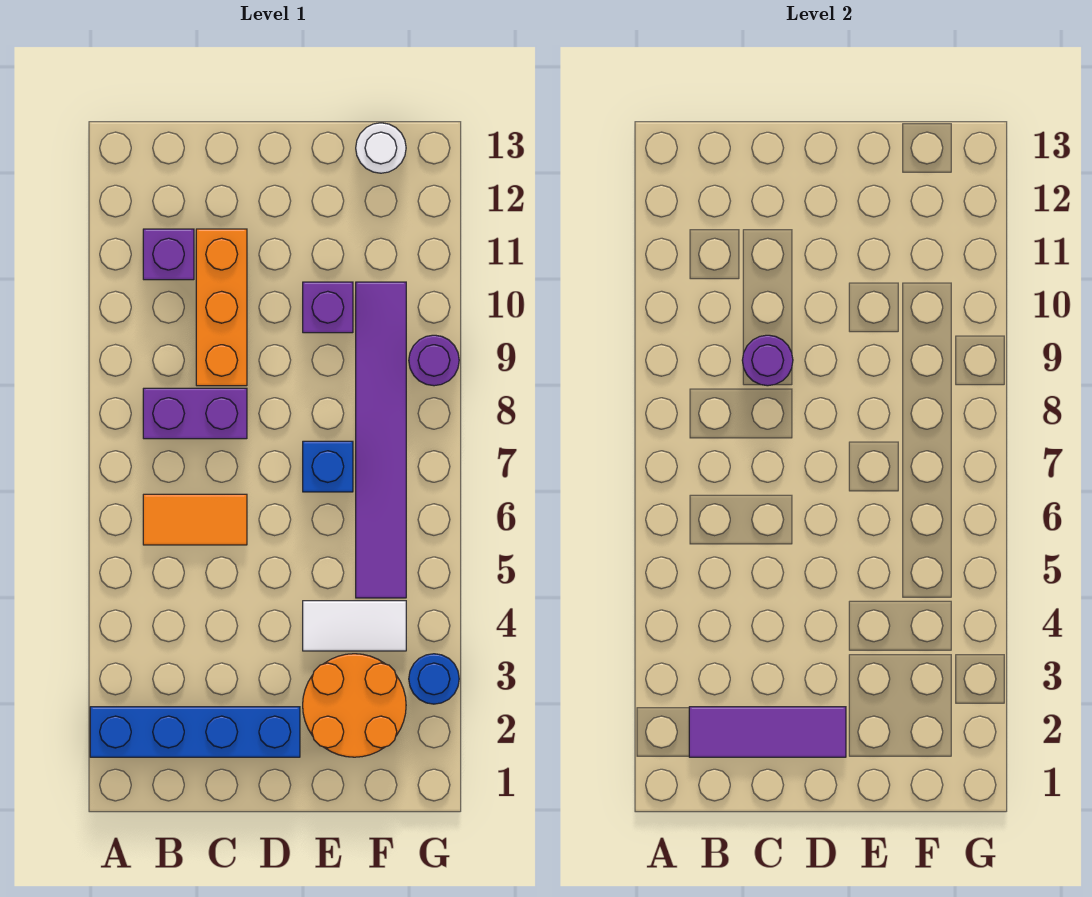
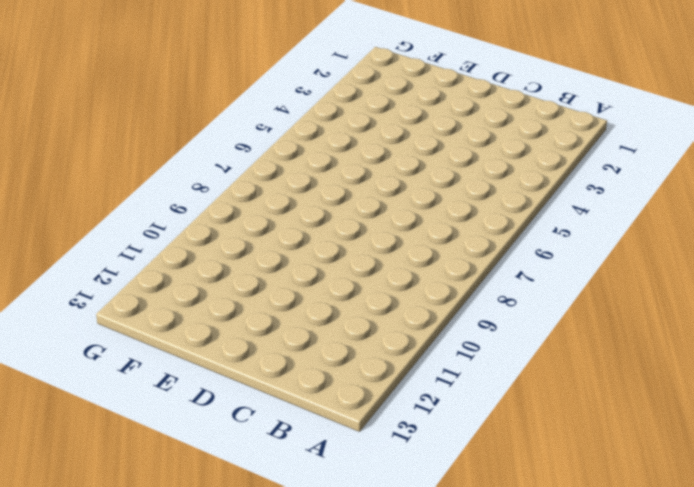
none -> blue brick A2:D2 level 1
none -> orange tile B6:C6 level 1
none -> purple brick B8:C8 level 1

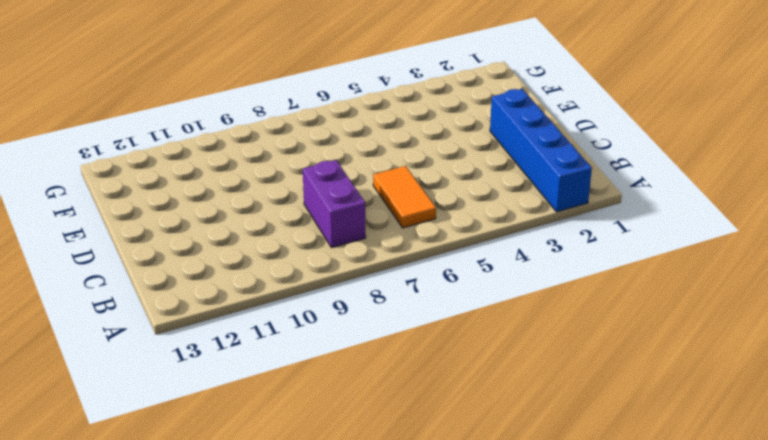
none -> purple brick B11 level 1
none -> orange brick C9:C11 level 1
none -> orange round brick E2:F3 level 1

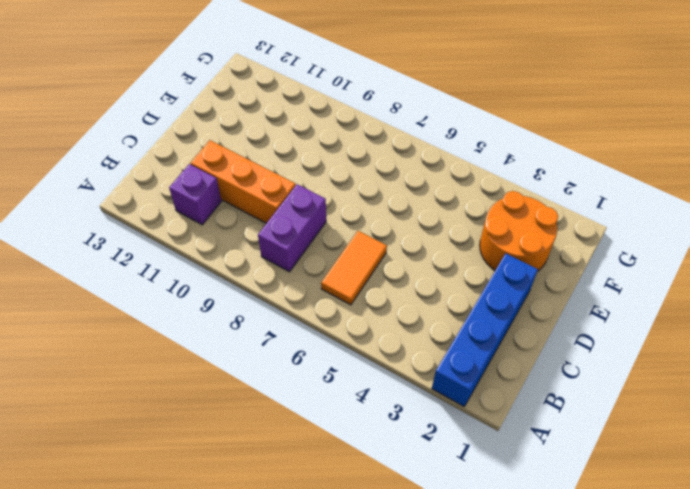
none -> white tile E4:F4 level 1
none -> blue brick E7 level 1
none -> purple brick E10 level 1

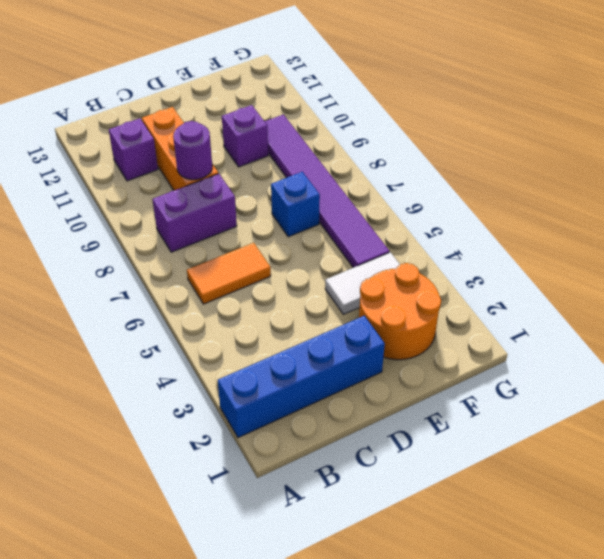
none -> white round brick F13 level 1
none -> blue round brick G3 level 1
none -> purple round brick G9 level 1

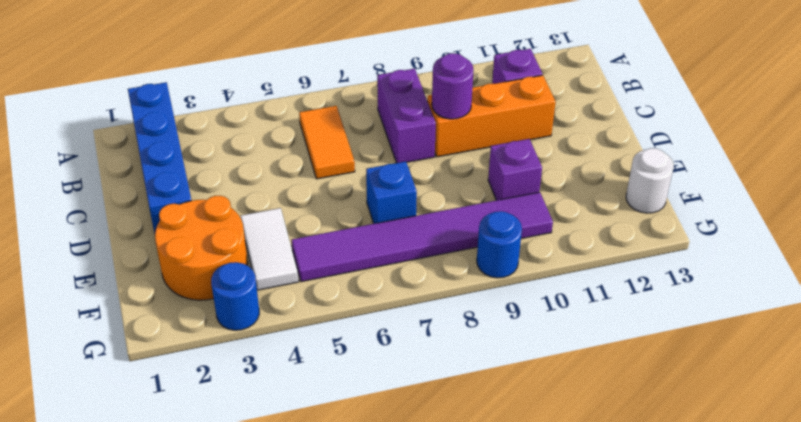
blue round brick G9 level 1 -> purple round brick G9 level 1
none -> purple tile B2:D2 level 2

